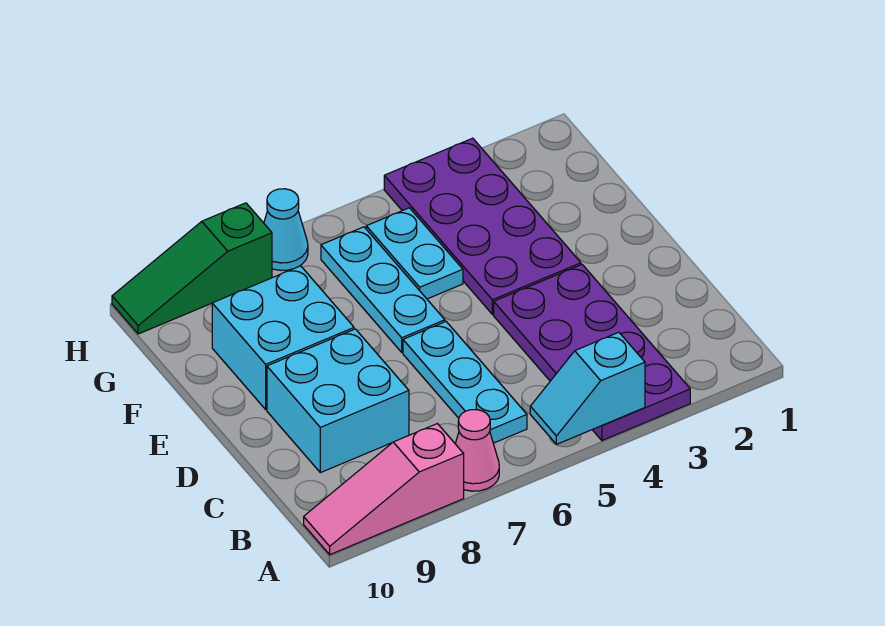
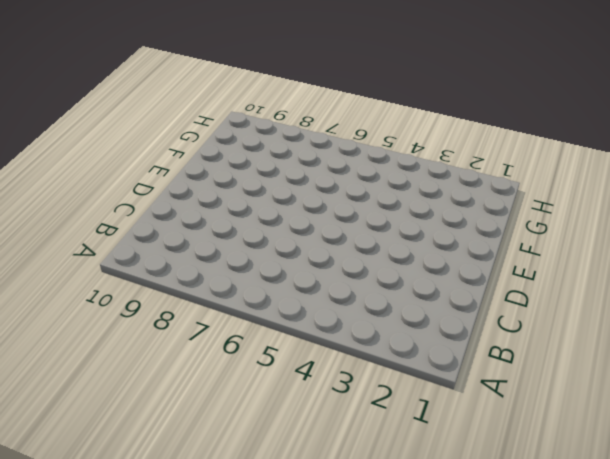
none -> purple plate A3:D4 level 1
none -> pink cone A7 level 1
none -> pink slope A8:A10 level 1 top 8

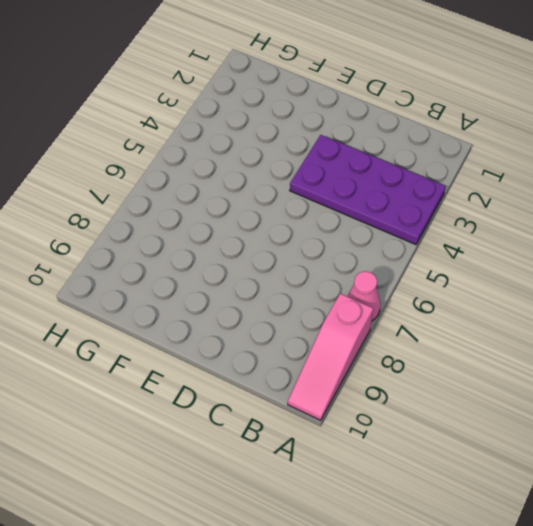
none -> cyan plate B6:D6 level 1
none -> cyan brick C8:D9 level 1
none -> purple plate E3:H4 level 1

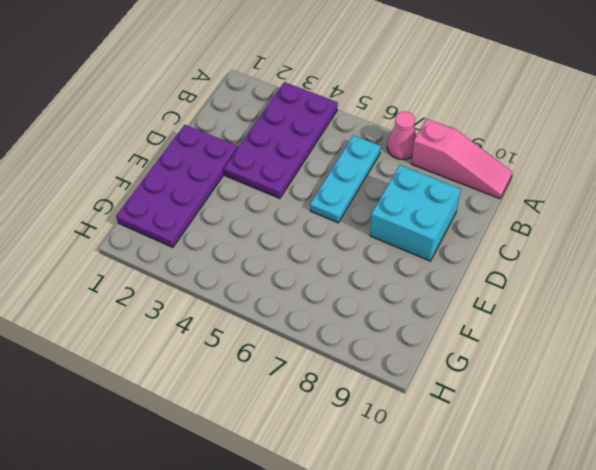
purple plate D1:G2 level 1 -> purple plate E3:H4 level 1
none -> cyan plate E6:G6 level 1
none -> cyan brick E8:F9 level 1
none -> cyan plate F5:G5 level 1

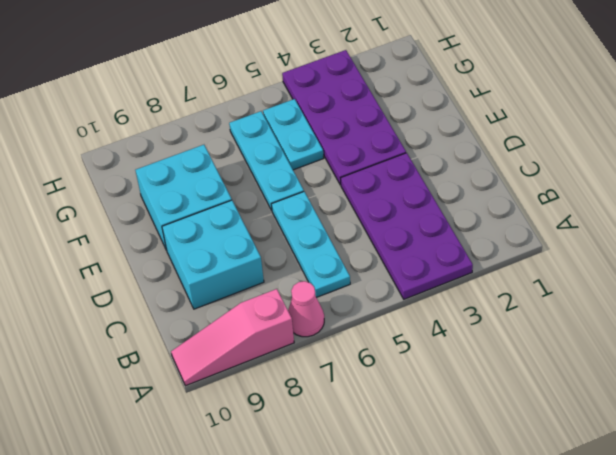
none -> cyan cone H7 level 1
none -> green slope H8:H10 level 1 top 8
none -> cyan slope A4:A5 level 2 top 4

